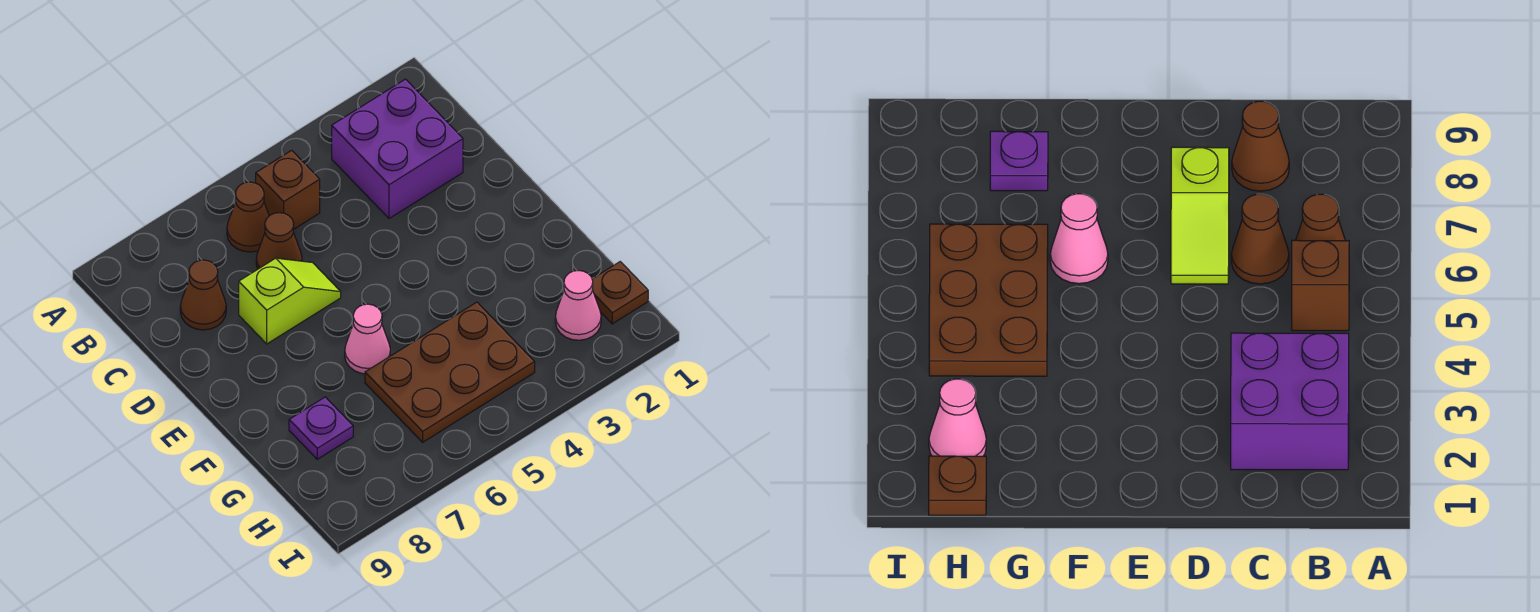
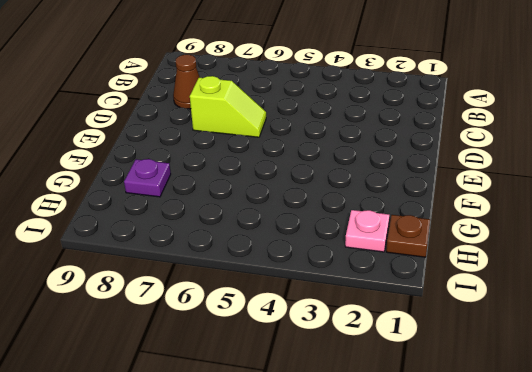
pink plate H2 level 1 -> pink cone H2 level 1
none -> purple brick B2:C3 level 1
none -> brown brick B5 level 1

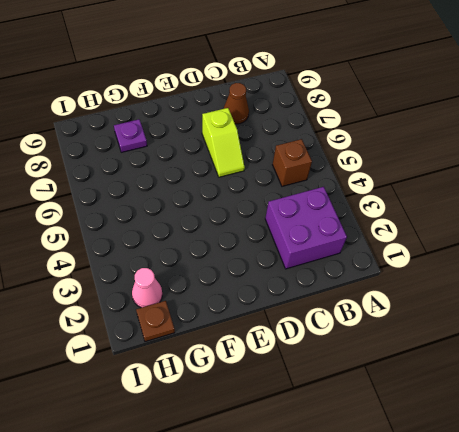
none -> brown cone B6 level 1
none -> brown cone C6 level 1

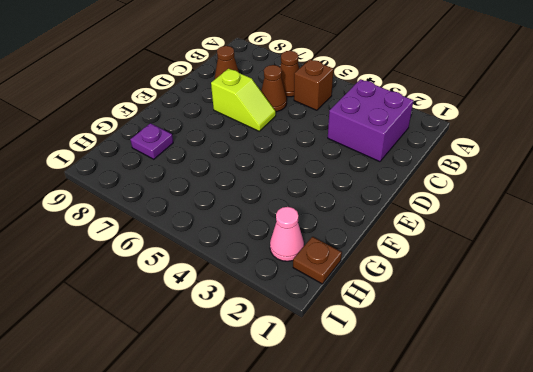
none -> pink cone F6 level 1
none -> brown plate G4:H6 level 1

